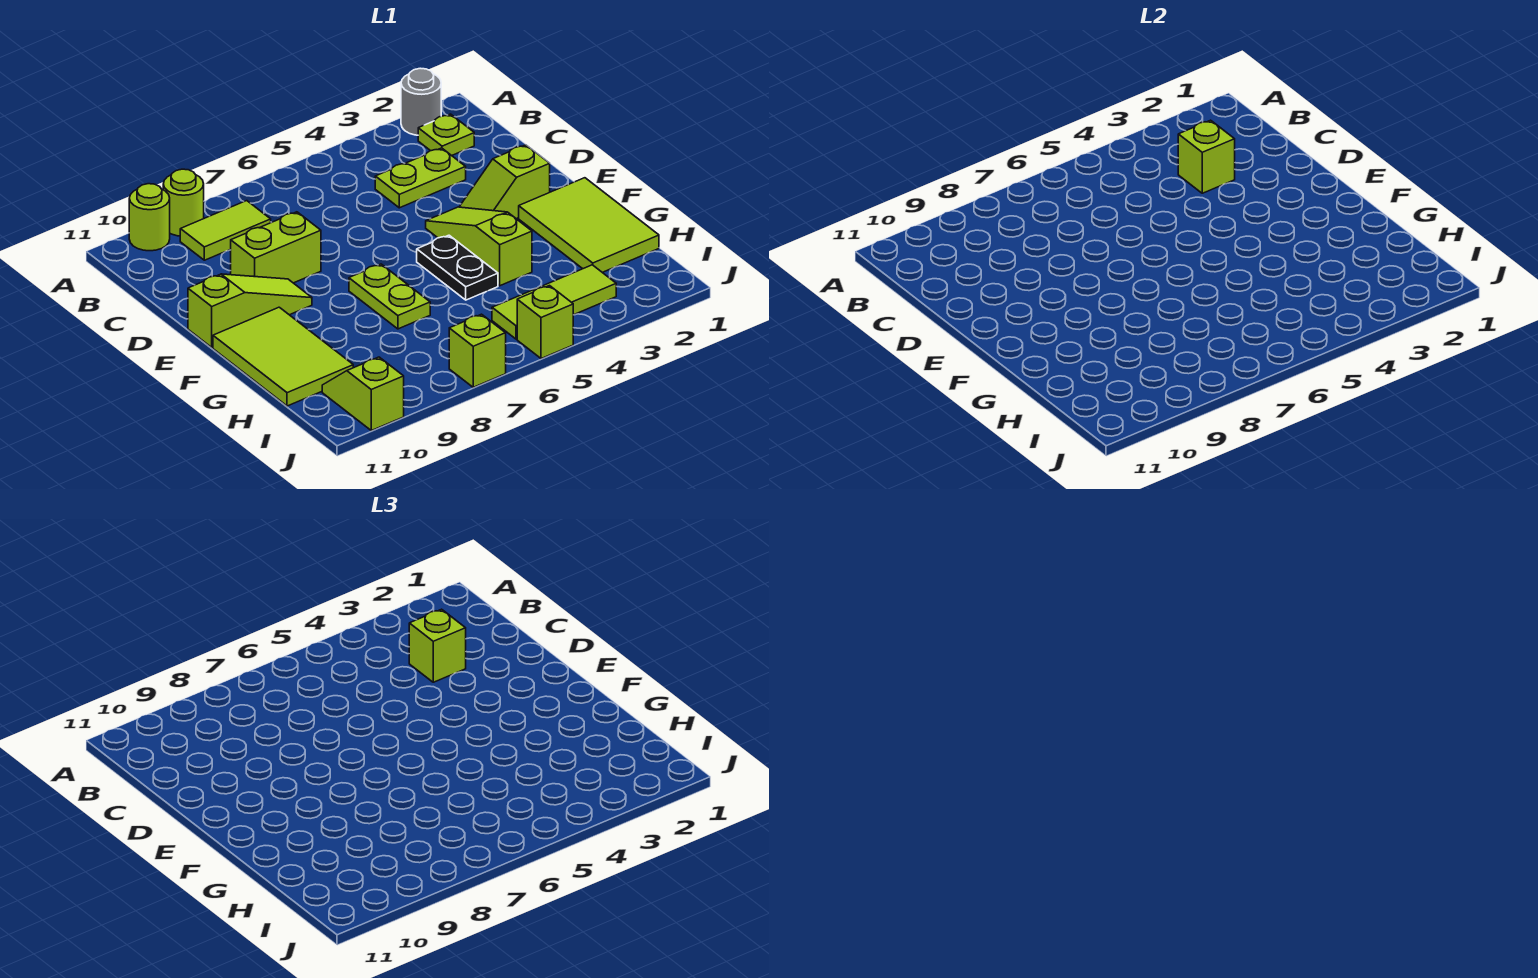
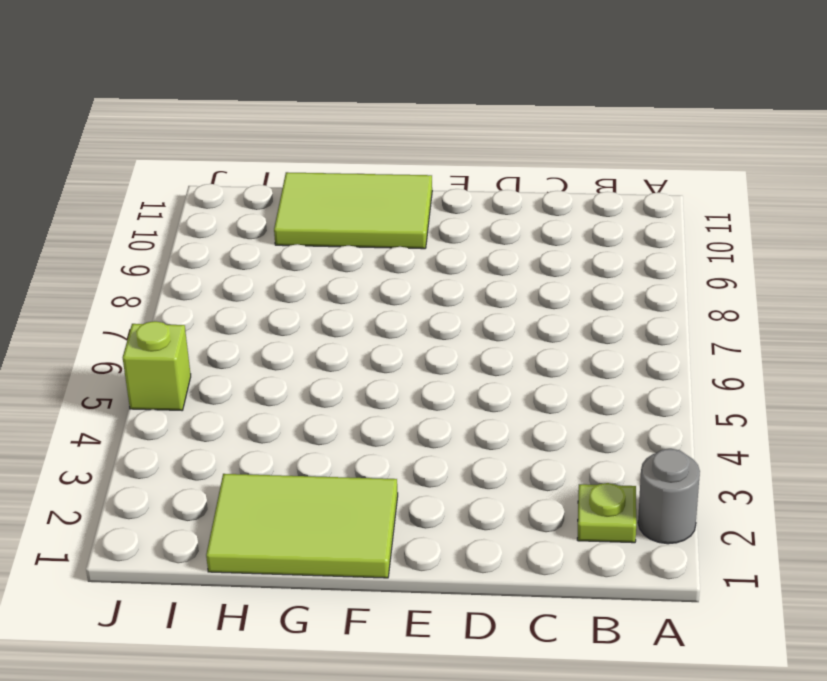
none -> lime round brick A9 level 1
none -> lime round brick A10 level 1
none -> lime tile B8:B9 level 1

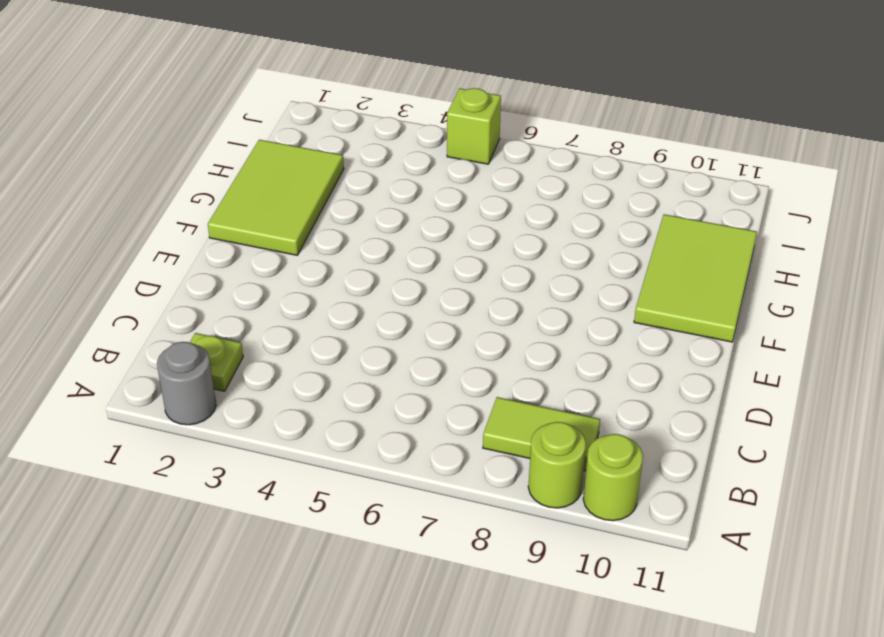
none -> lime plate C3:C4 level 1
none -> lime brick D8:D9 level 1
none -> lime slope E2:E3 level 1 top 2

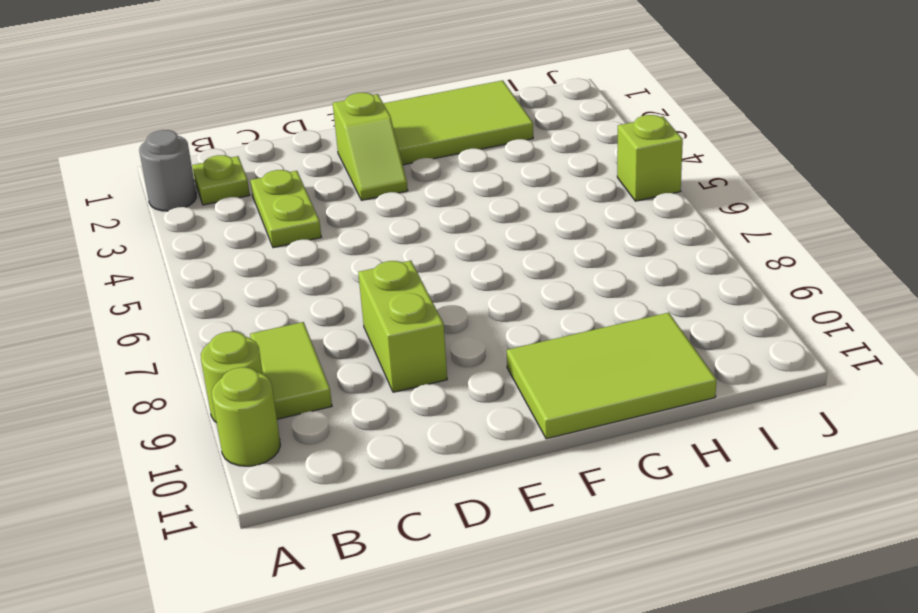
none -> lime slope E4:G4 level 1 top G
none -> lime slope E9:E11 level 1 top 11
none -> black plate F5:G5 level 1

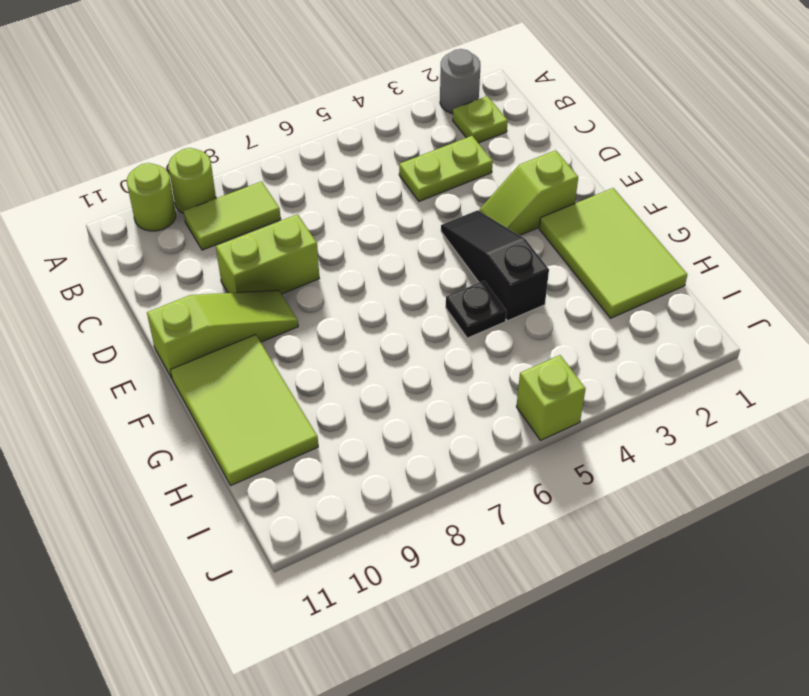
black slope E4:G4 level 1 top G -> lime slope E4:G4 level 1 top G
black plate G5 level 1 -> black plate F5:G5 level 1
none -> lime plate F7:G7 level 1
none -> lime tile I3:I5 level 1
none -> lime slope I10:J10 level 1 top J

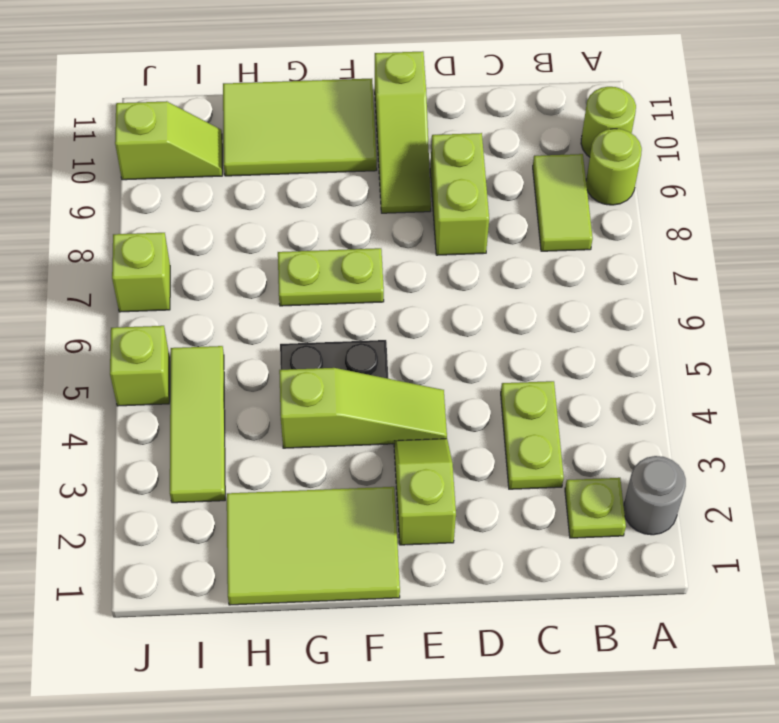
none -> lime brick C3 level 2
none -> lime brick C3 level 3

